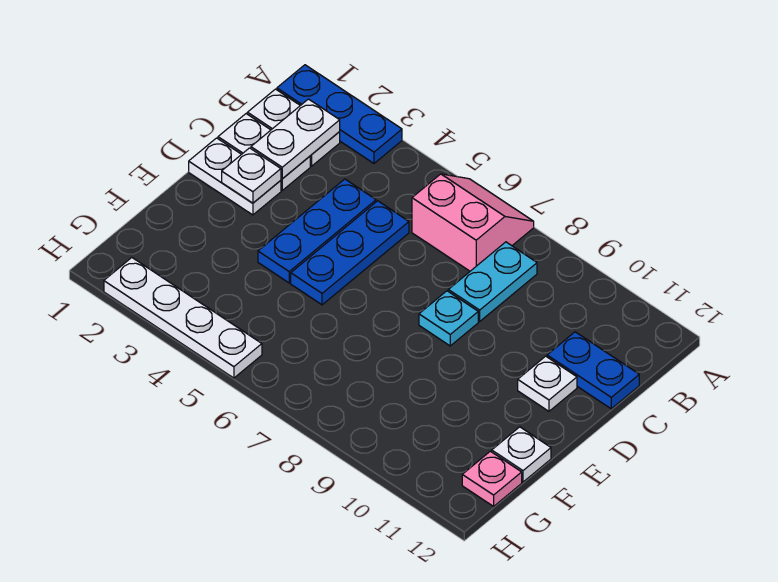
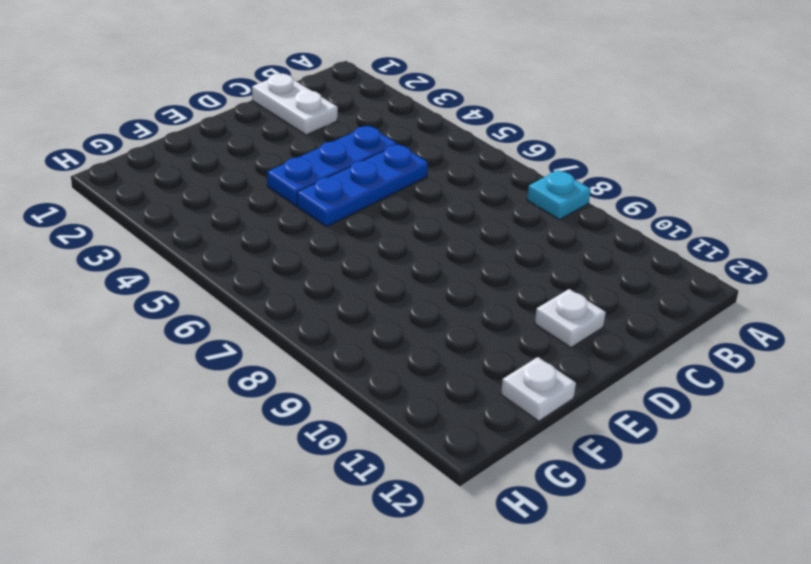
cyan plate A8 level 1 -> cyan plate D8 level 1
none -> blue plate A1:A3 level 1
none -> pink slope A6:B7 level 1 top B
none -> white plate B1:B2 level 1

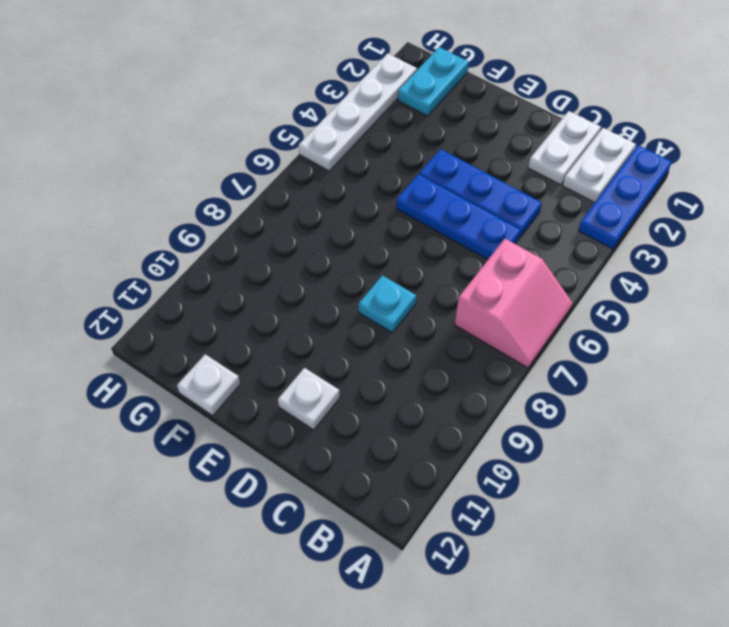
cyan plate G1:G2 level 1 -> cyan plate B8:C8 level 1
none -> blue plate C11:C12 level 1
none -> white plate D1:D2 level 1
none -> pink plate G12 level 1

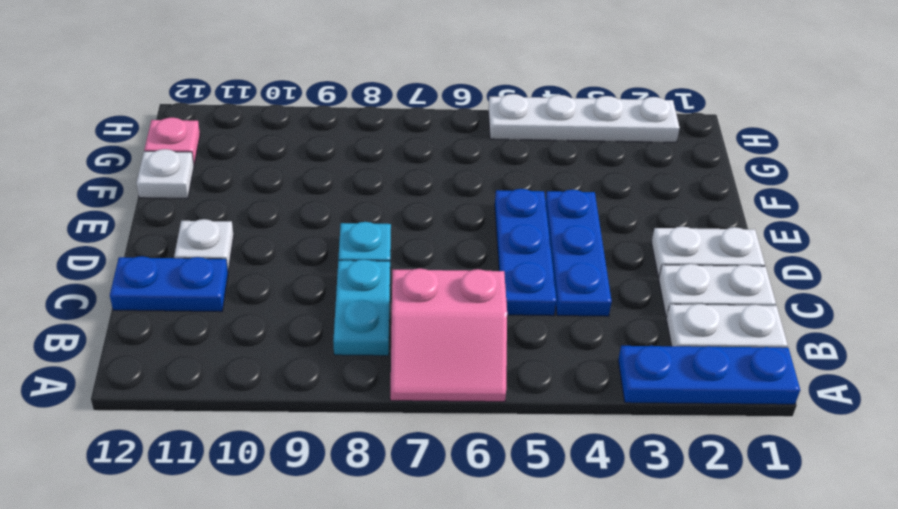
none -> white plate B2:C2 level 2
none -> white plate D2 level 2

